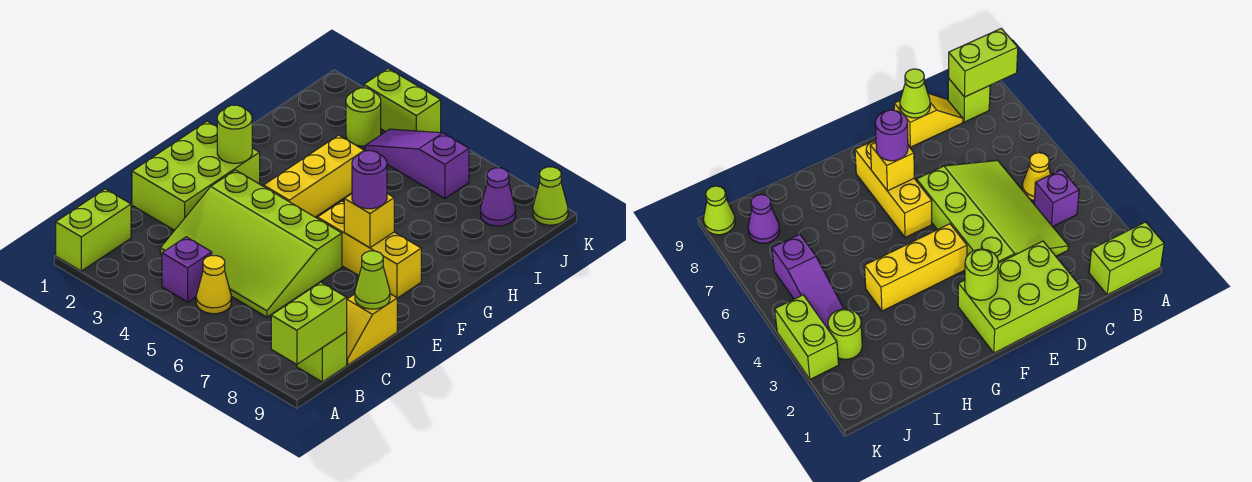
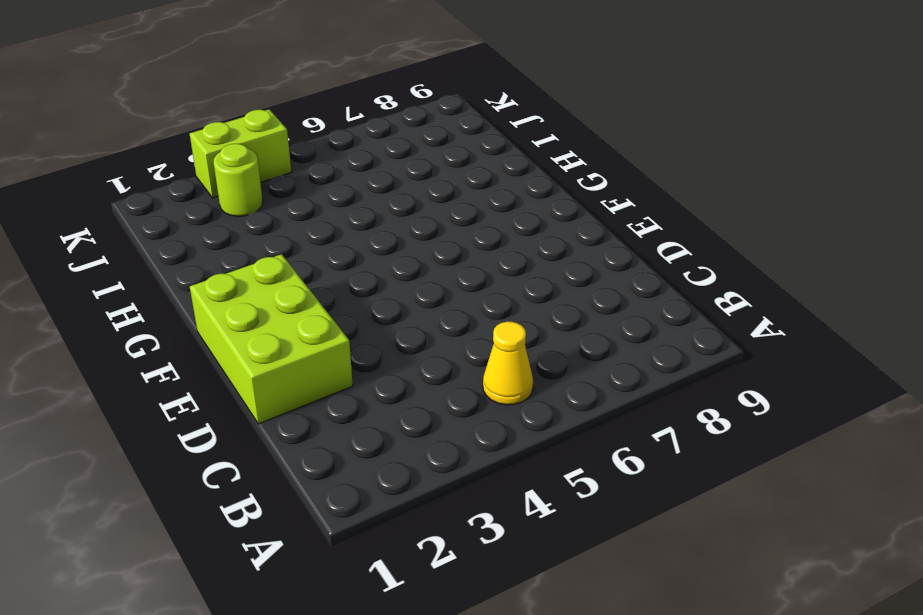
none -> lime brick A1:B1 level 1
none -> purple brick B4 level 1
none -> lime brick B9 level 1

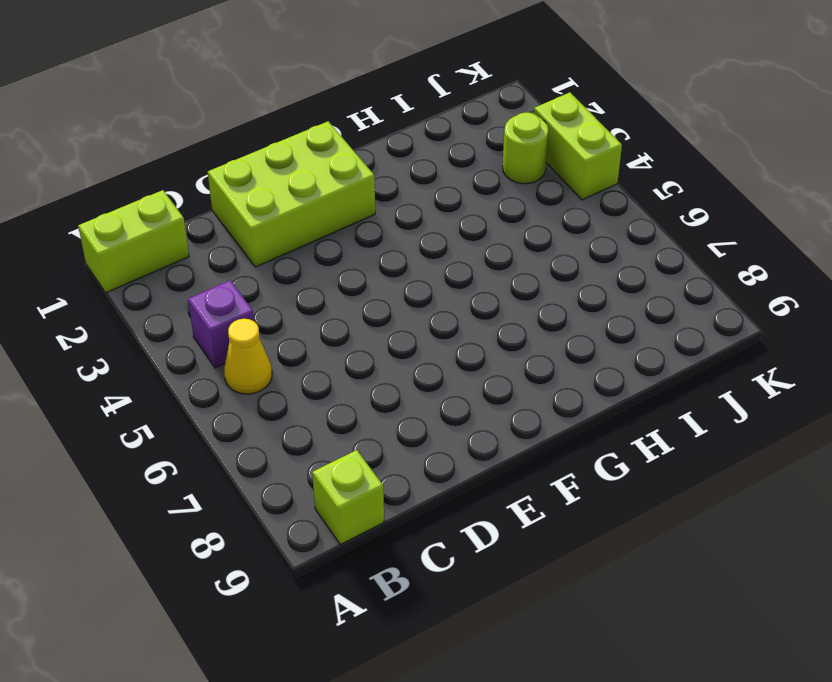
none -> lime slope C3:E6 level 1 top E
none -> yellow slope C9:D9 level 1 top D
none -> yellow brick F4:H4 level 1

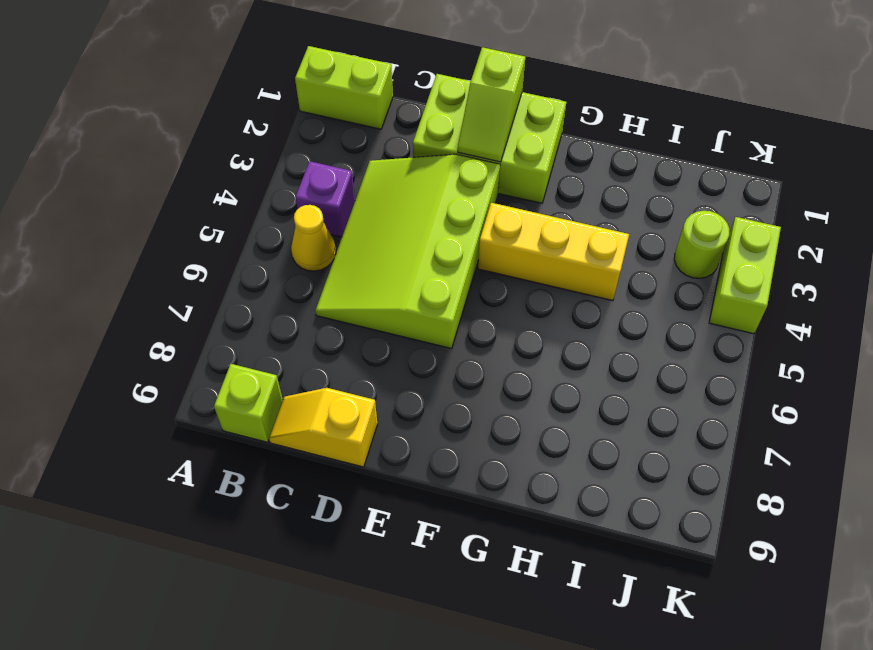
lime slope E1:E2 level 2 top 1 -> none
none -> yellow brick F6:F8 level 1
none -> purple slope J4:J6 level 1 top 6
none -> purple cone J8 level 1

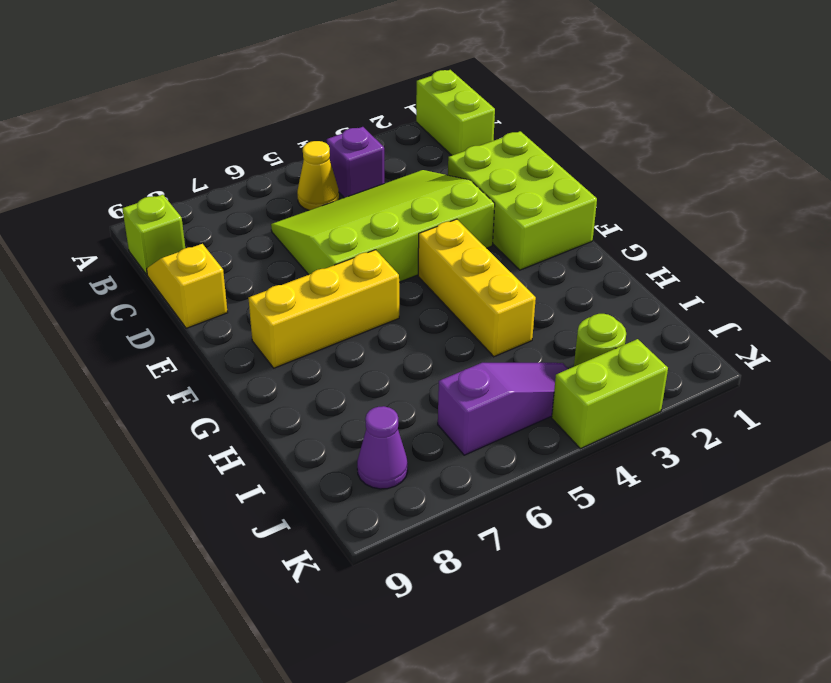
none -> lime cone K9 level 1
none -> lime brick A9:B9 level 2
none -> lime cone D9 level 2

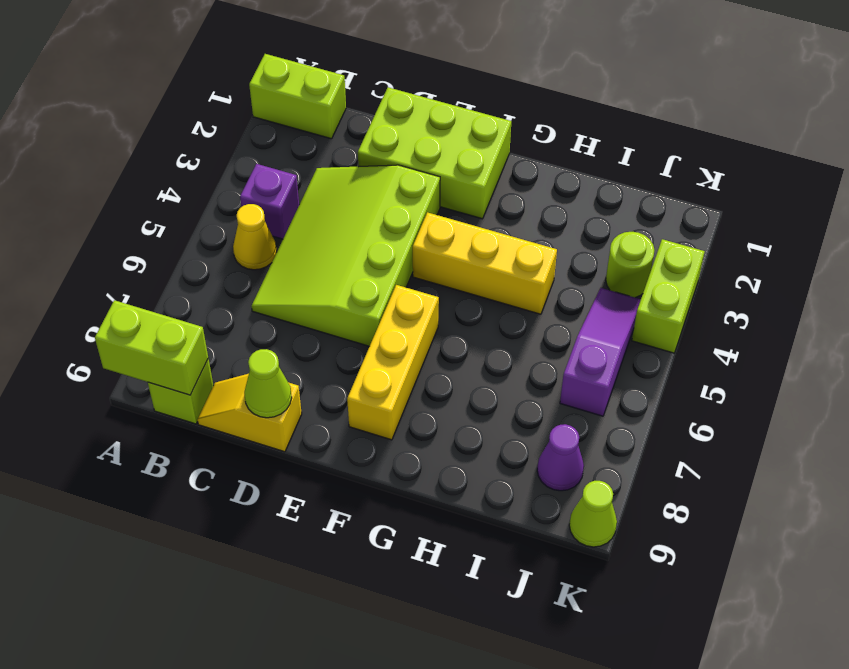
none -> lime round brick F2 level 2
none -> yellow brick F7 level 2
none -> purple round brick F7 level 3

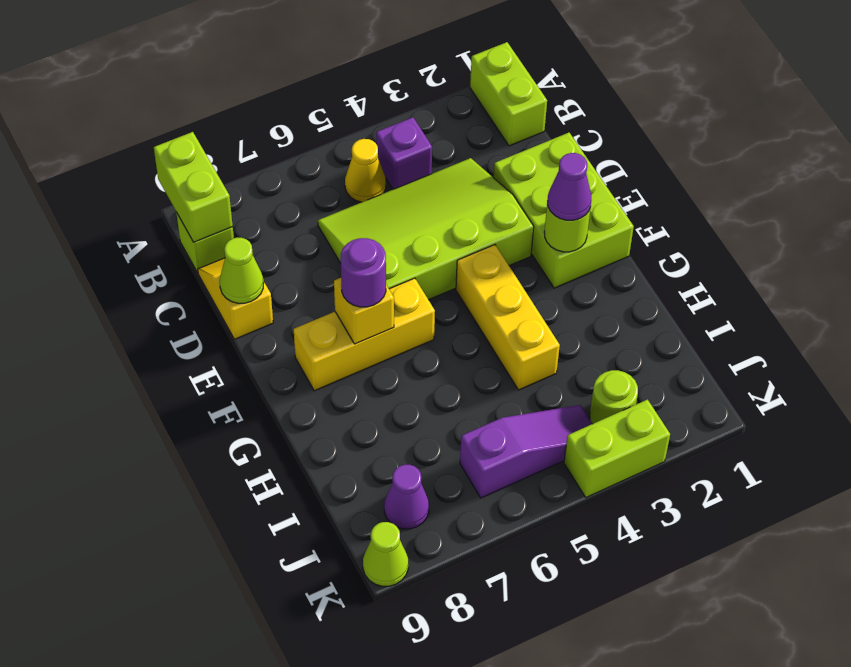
purple cone F2 level 3 -> none

